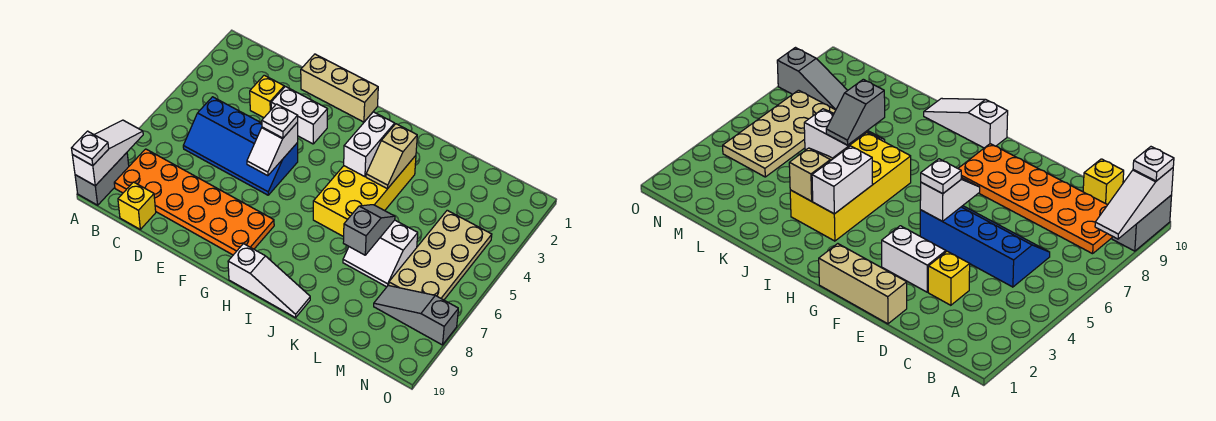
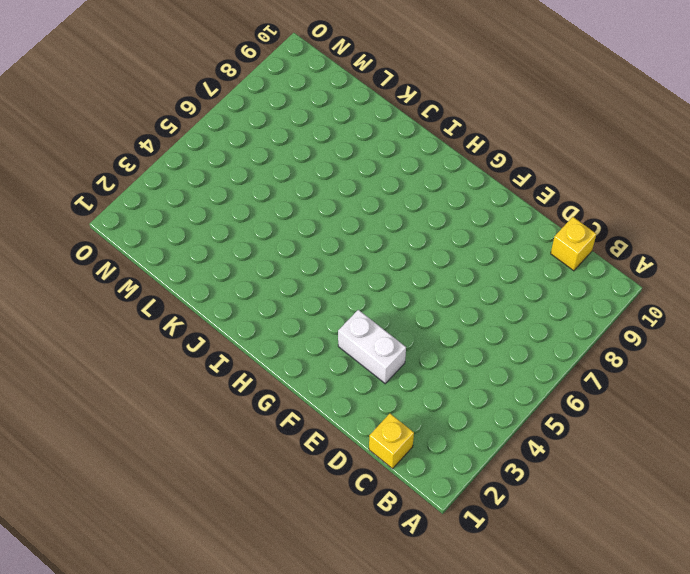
yellow brick C1 level 1 -> yellow brick D3 level 1
none -> grey brick A9:A10 level 1
none -> orange plate B8:G9 level 1
none -> blue slope C5:F6 level 1 top 5

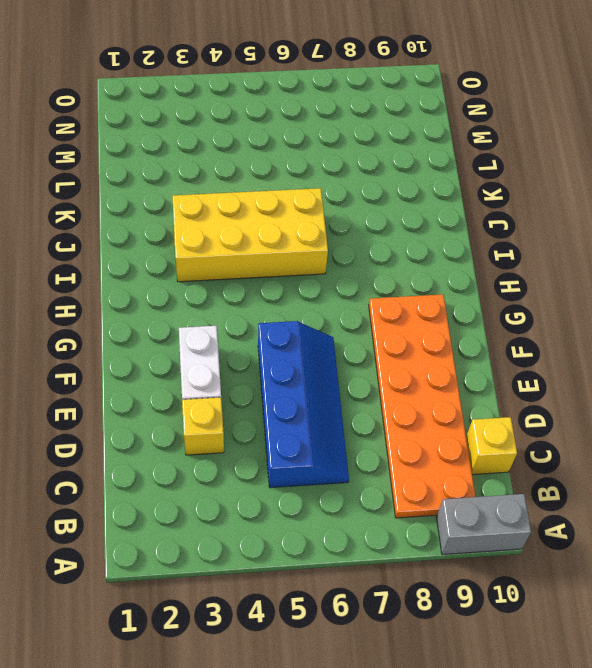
none -> tan brick E1:G1 level 1
none -> white slope H10:J10 level 1 top H
none -> white slope K6:L7 level 1 top 6

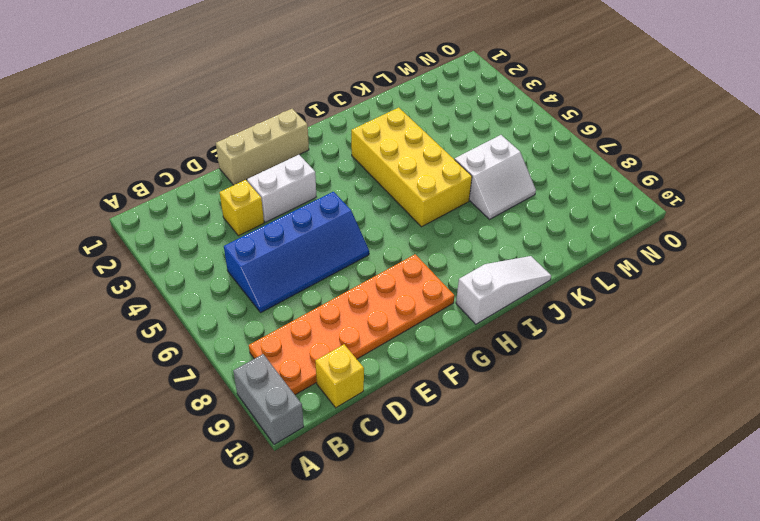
none -> tan plate M4:N7 level 1
none -> grey slope M8:O8 level 1 top O
none -> white slope A8:A10 level 2 top 10

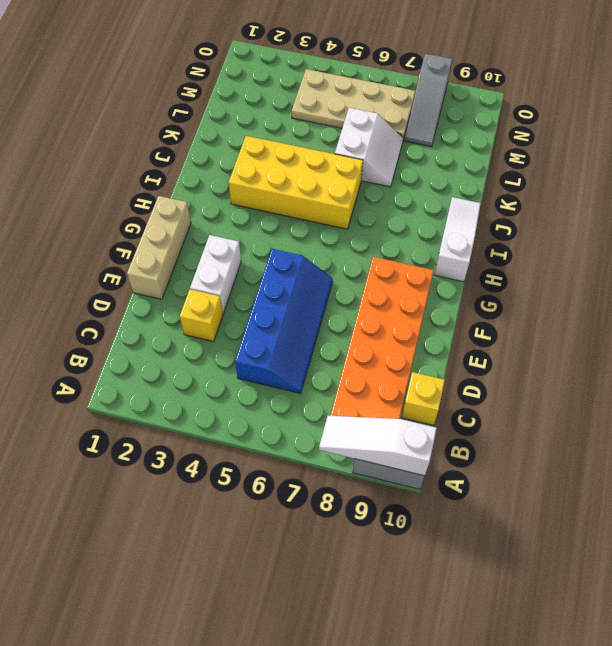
none -> white slope F5:F6 level 2 top 5
none -> white brick I3:I4 level 2
none -> tan slope J3:J4 level 2 top 3

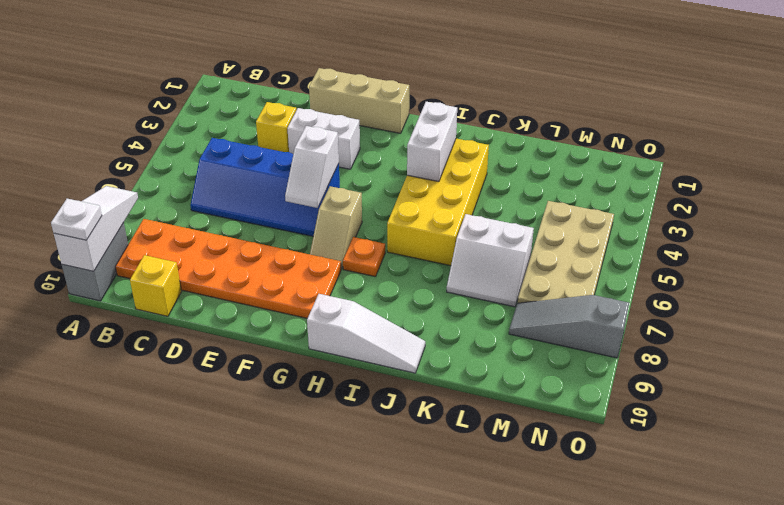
tan slope G6:G7 level 1 top 6 -> tan slope J3:J4 level 2 top 3
orange plate H7 level 1 -> none
none -> grey slope K6:K7 level 2 top 7
none -> white plate F5 level 3

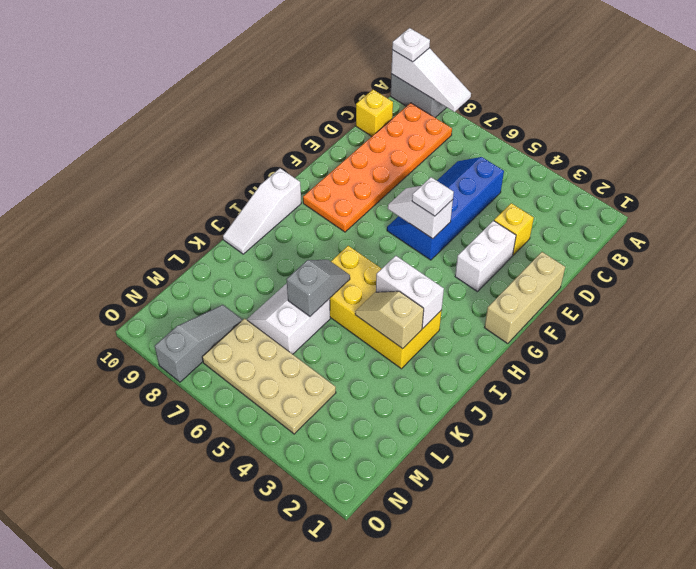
grey slope J6:K6 level 2 top K -> grey slope K6:K7 level 2 top 7

